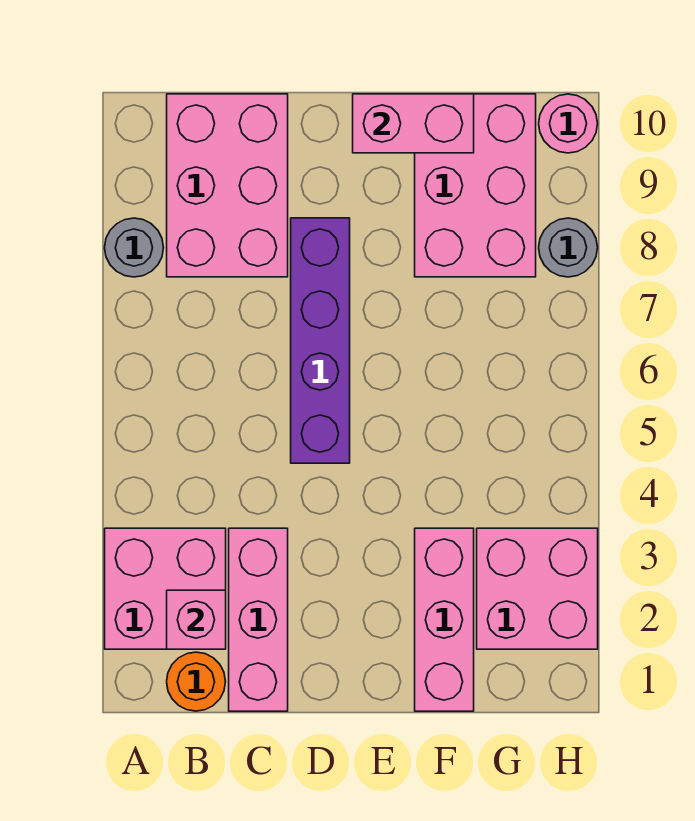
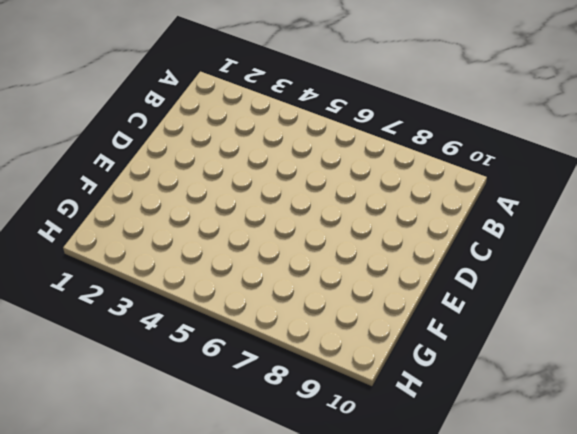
none -> pink brick A2:B3 level 1
none -> grey round brick A8 level 1
none -> orange round brick B1 level 1

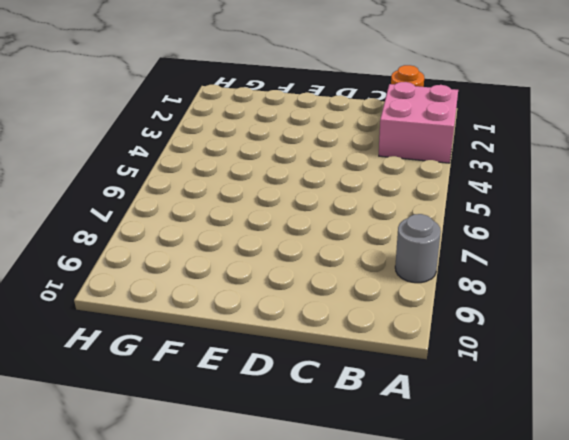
none -> pink brick B8:C10 level 1
none -> pink brick C1:C3 level 1
none -> purple brick D5:D8 level 1

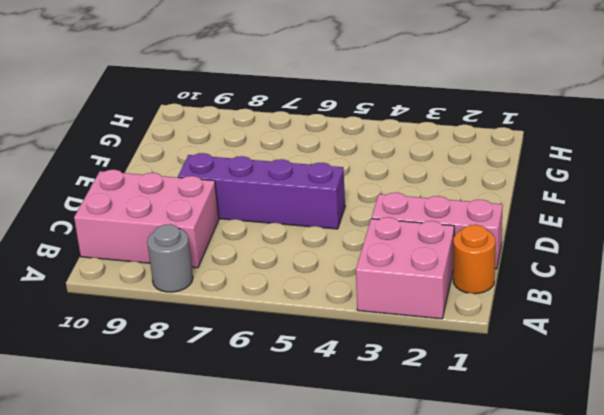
none -> pink brick F1:F3 level 1
none -> pink brick F8:G10 level 1
none -> pink brick G2:H3 level 1

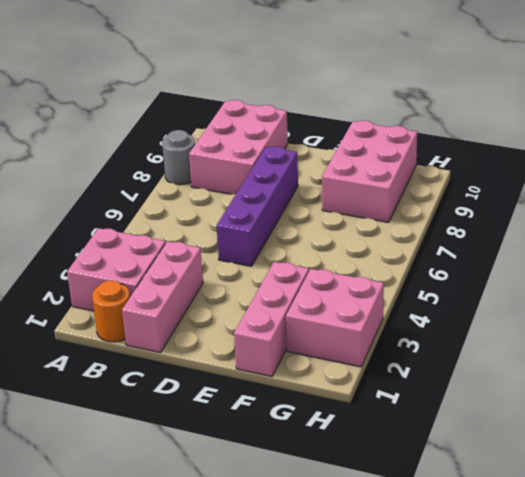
none -> grey round brick H8 level 1
none -> pink round brick H10 level 1
none -> pink brick B2 level 2

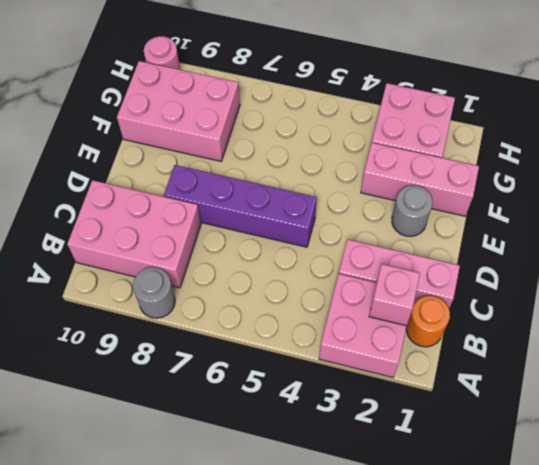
grey round brick E2 level 1 -> grey round brick H8 level 1
none -> pink brick E10:F10 level 2

